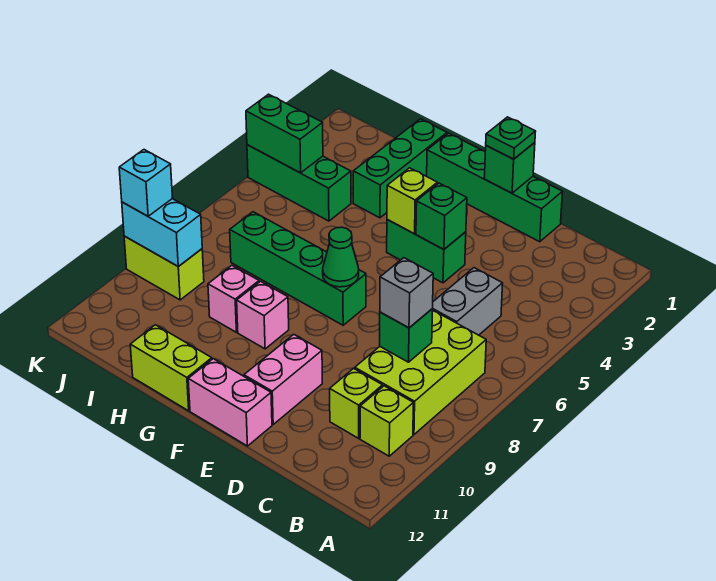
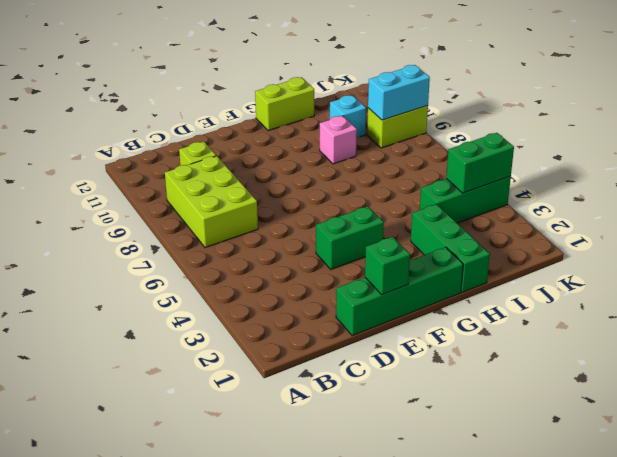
cyan brick I10 level 1 -> cyan brick K9 level 3
none -> lime brick B10 level 1
none -> grey brick C5:C6 level 1
none -> pink brick E10:E11 level 1

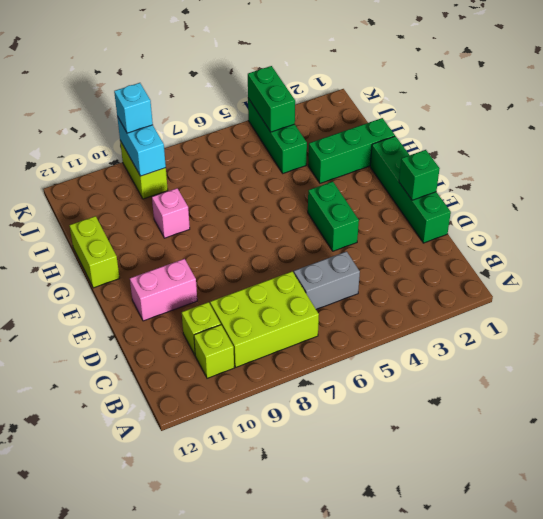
none -> pink brick E12:F12 level 1
none -> green brick F7:I7 level 1
none -> pink brick G9 level 1

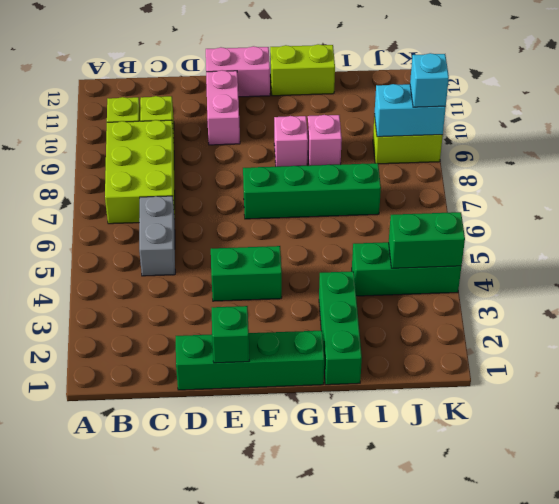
none -> green brick C8 level 2
none -> green brick E4 level 2
none -> lime brick F4 level 2

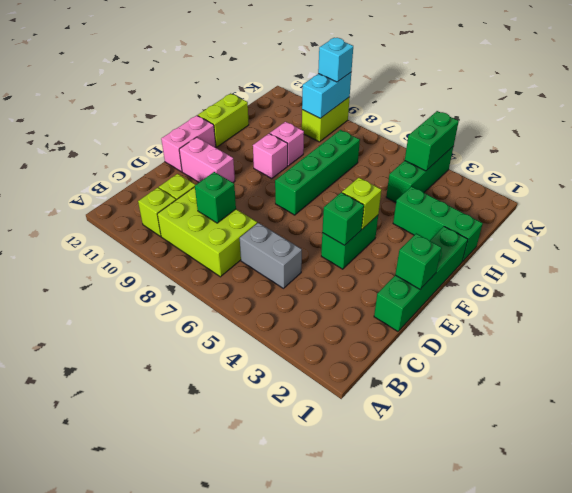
none -> green cone F7 level 2
none -> grey brick C8 level 3
none -> green plate E1 level 3

